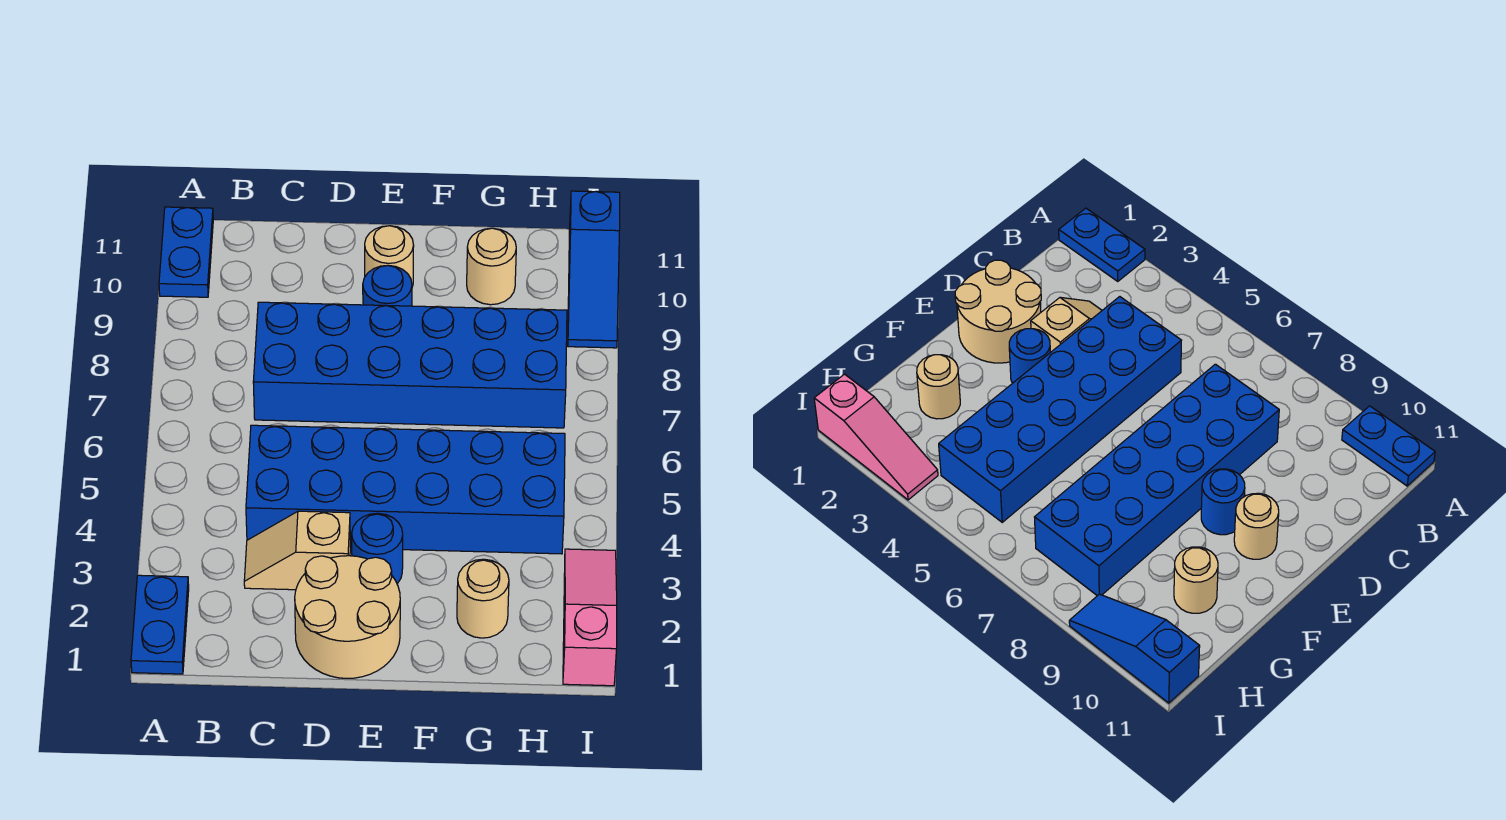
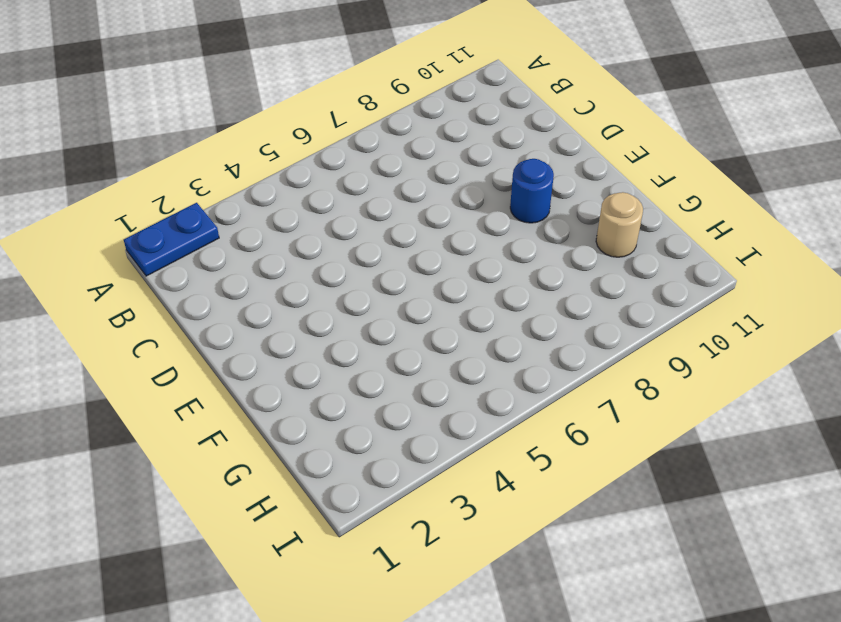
none -> blue plate A10:A11 level 1
none -> tan slope C3:D3 level 1 top D
none -> blue brick C4:H5 level 1

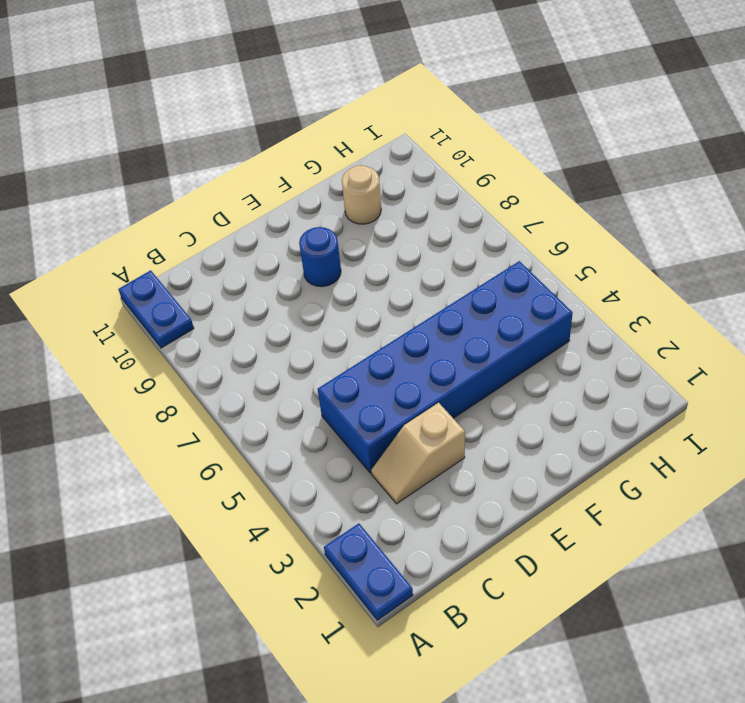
none -> blue brick C7:H8 level 1
none -> tan round brick D1:E2 level 1
none -> blue round brick E3 level 1

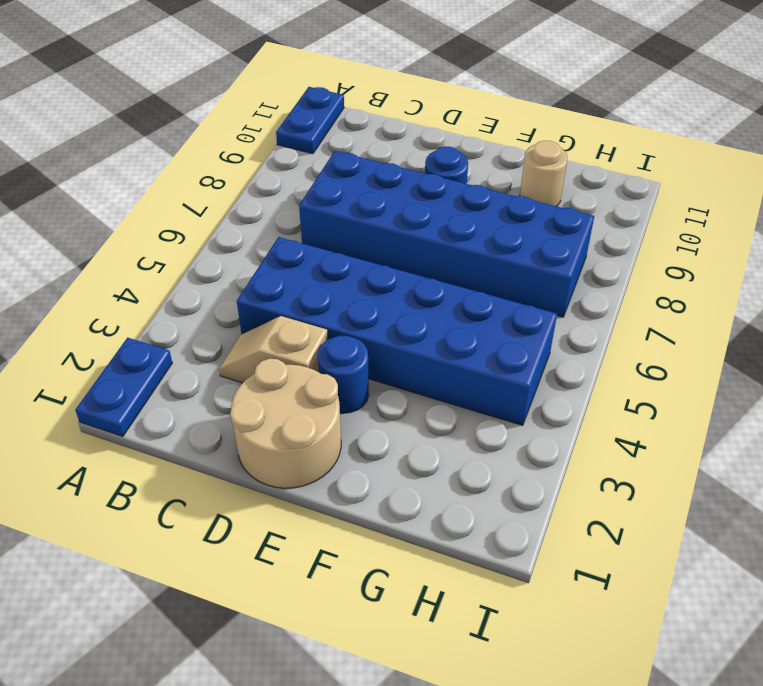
none -> tan round brick E10 level 1
none -> tan round brick G2 level 1
none -> pink slope I1:I3 level 1 top 1

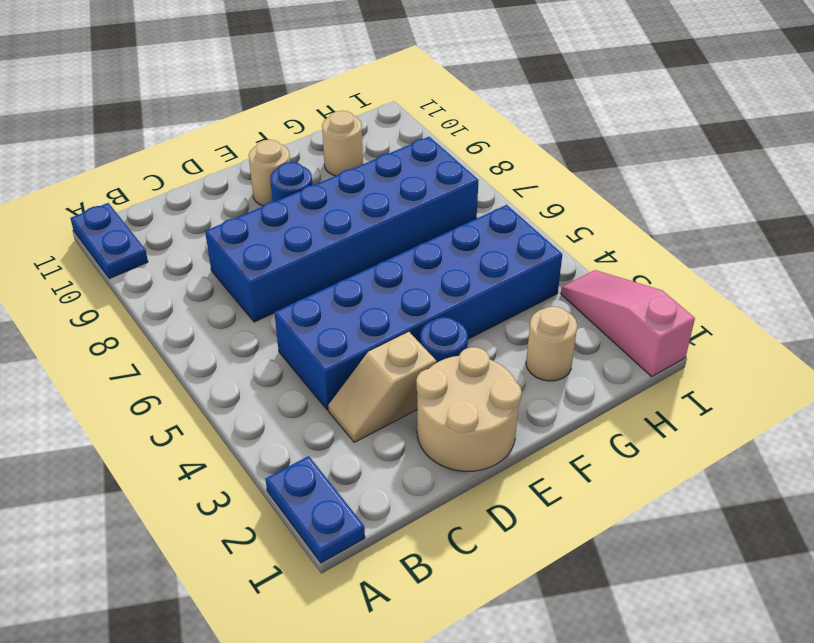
none -> blue slope I9:I11 level 1 top 11

